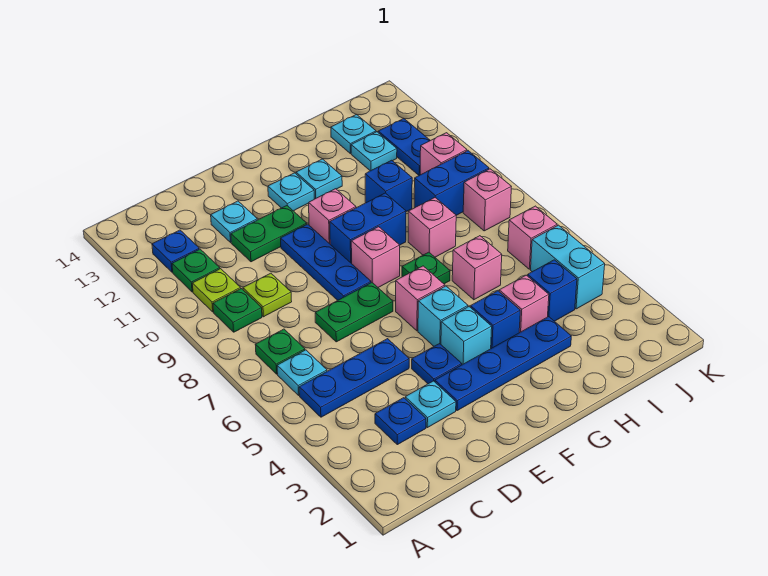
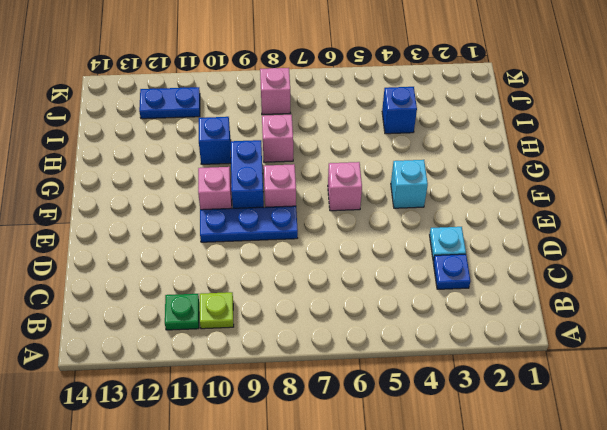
none -> blue plate B5:D5 level 1
none -> cyan plate B6 level 1
none -> green plate B7 level 1
none -> green plate B9 level 1

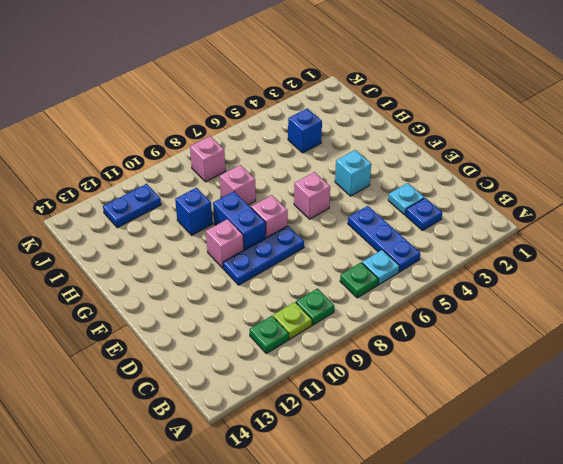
none -> blue plate B12 level 1
none -> lime plate C9 level 1
none -> green plate D7:E7 level 1
none -> green plate D11:E11 level 1

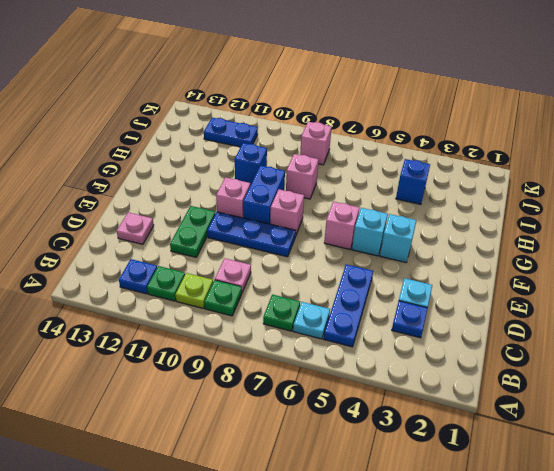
pink plate C9 level 1 -> lime plate C9 level 1
pink plate D13 level 1 -> none
none -> green plate D7:E7 level 1
none -> cyan plate D12 level 1
none -> blue plate E3:H3 level 1
none -> blue plate E4 level 1

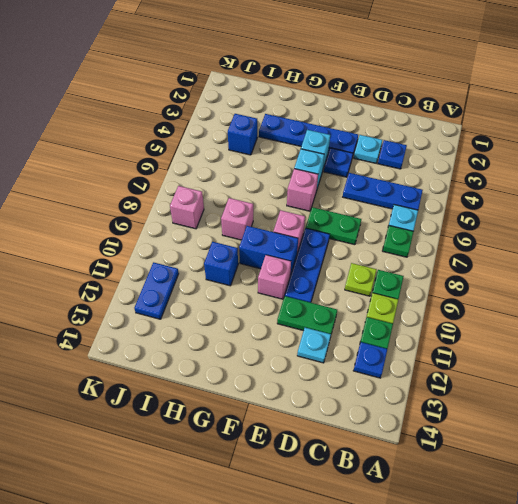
none -> cyan plate F12 level 1
none -> blue brick G4 level 1
none -> green plate G7 level 1
none -> cyan plate G12 level 1

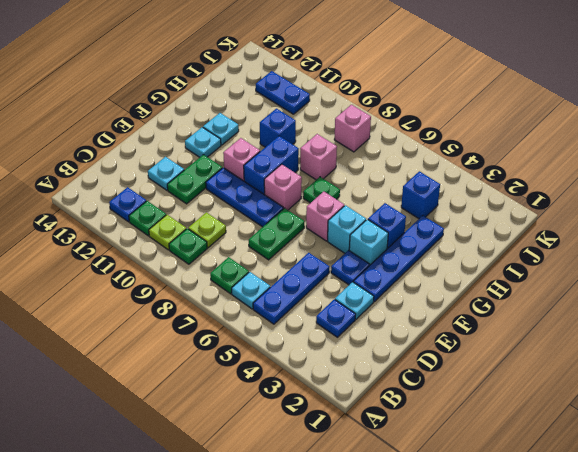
none -> pink brick H4 level 1
none -> pink brick H6 level 1
none -> blue brick I9:J9 level 1
none -> cyan plate I12 level 1

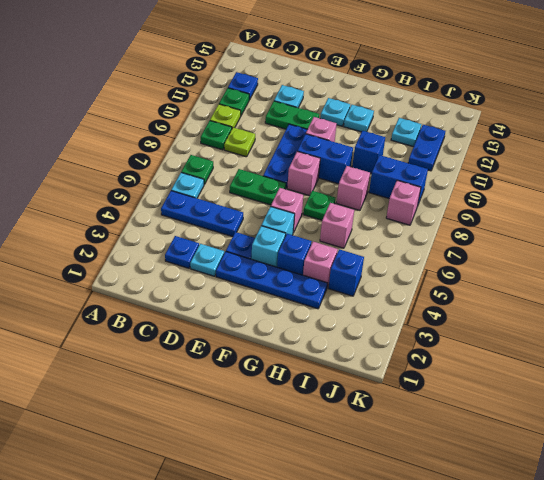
none -> cyan plate I13 level 1
none -> cyan brick J4:J5 level 1
none -> pink brick J6 level 1
none -> pink brick J10 level 1

